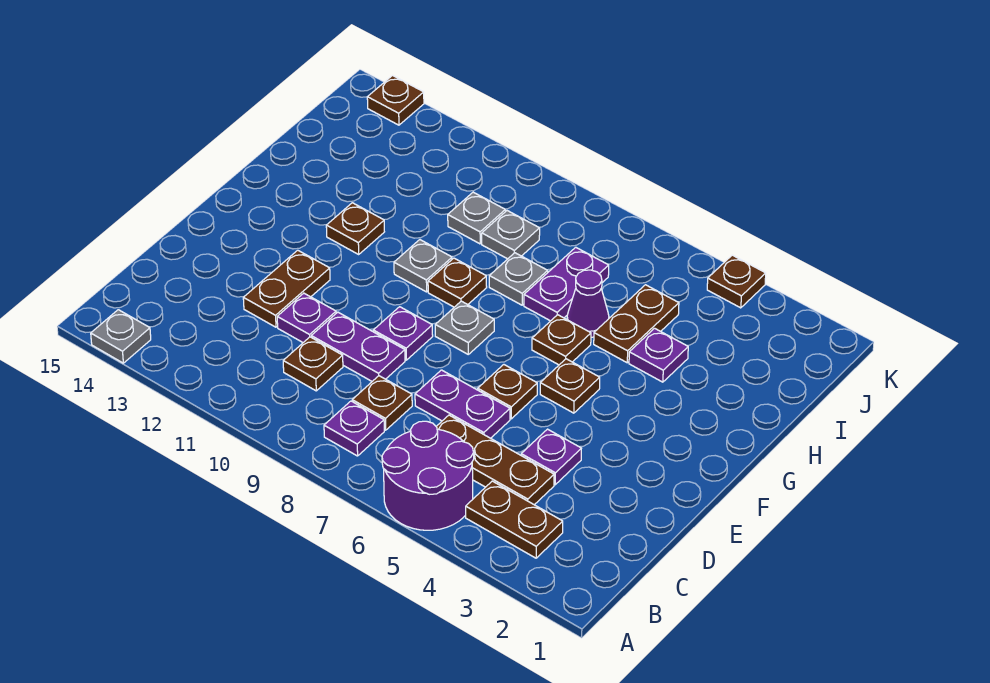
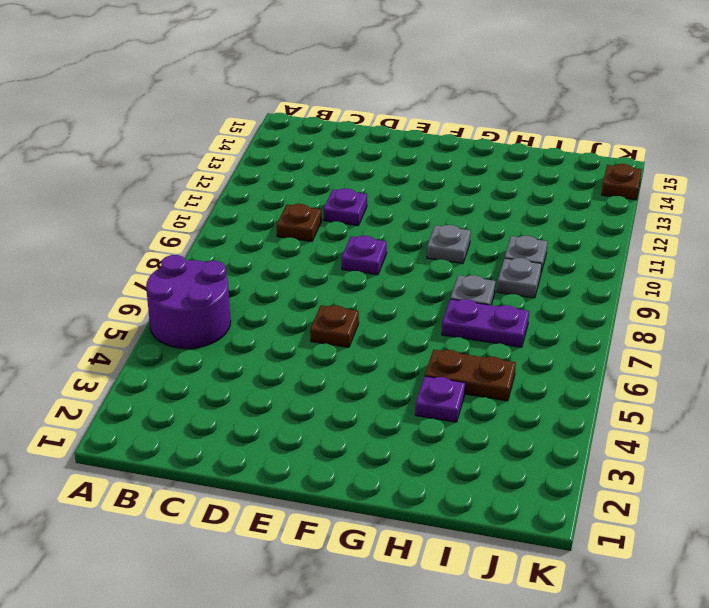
none -> grey plate A14 level 1
none -> brown plate B3:B4 level 1
none -> purple plate B8 level 1

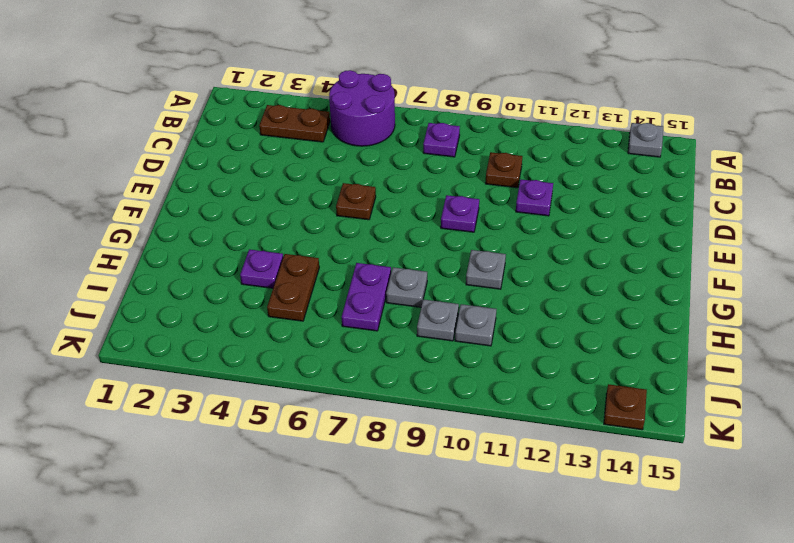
none -> brown plate C4:C6 level 1
none -> brown plate C8 level 1
none -> purple plate D4 level 1

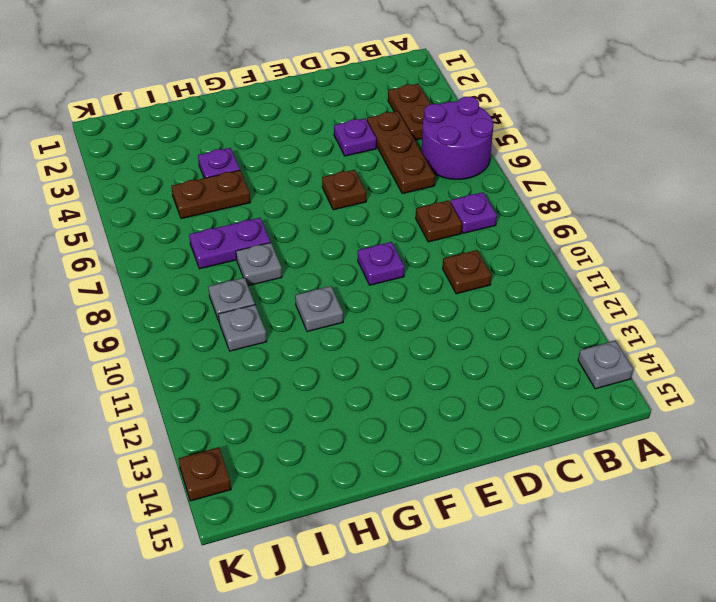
none -> purple plate D6:D7 level 1
none -> purple plate D9:D10 level 1
none -> purple plate D11 level 1

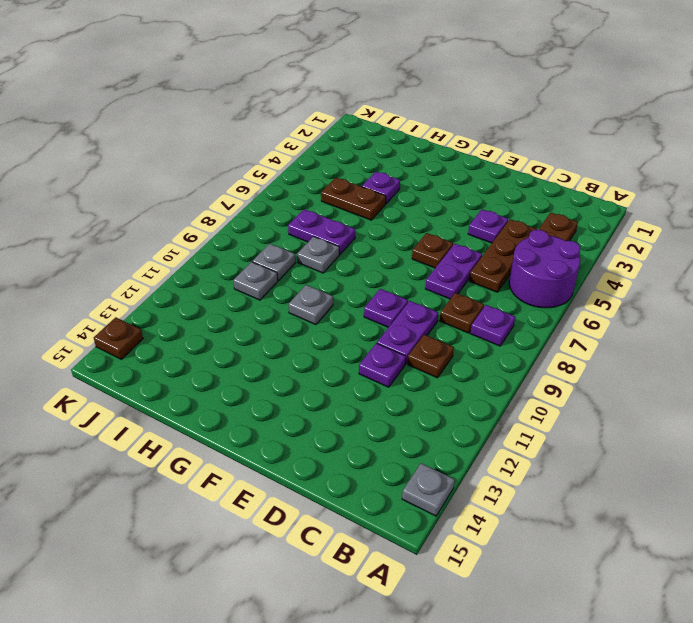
none -> brown plate D12:E12 level 1
none -> brown plate F5 level 1
none -> grey plate F8 level 1

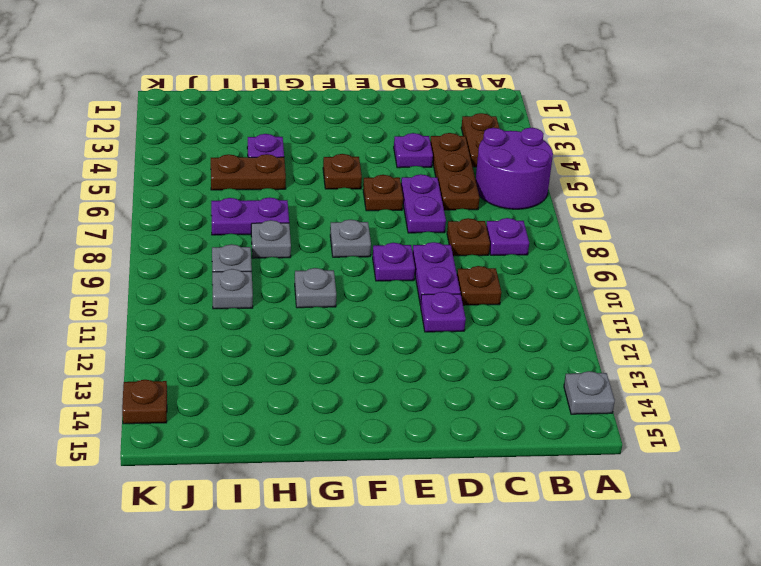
none -> brown plate D12:E12 level 1
none -> brown plate G6 level 1
none -> brown plate G9 level 1

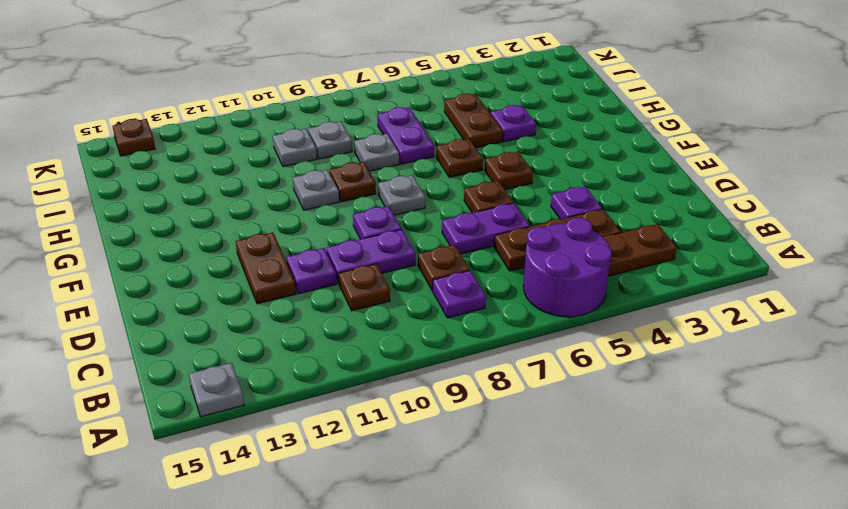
none -> brown plate G12 level 1
none -> purple cone H6 level 1
none -> brown plate K4 level 1

